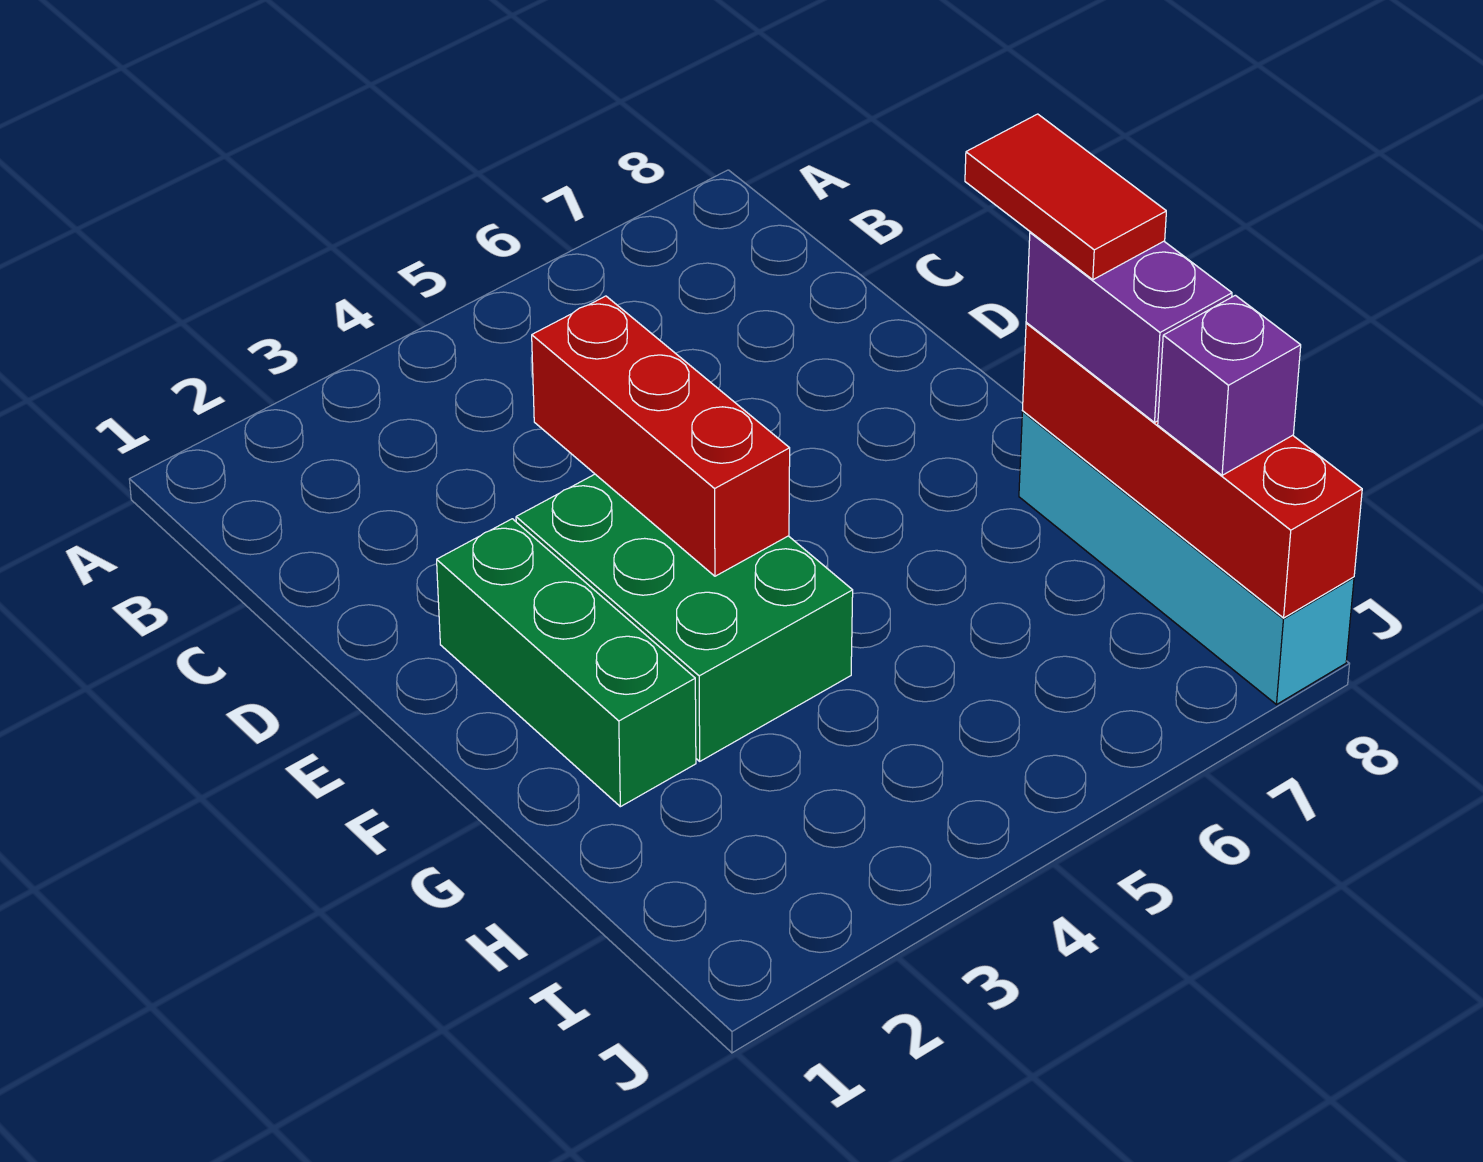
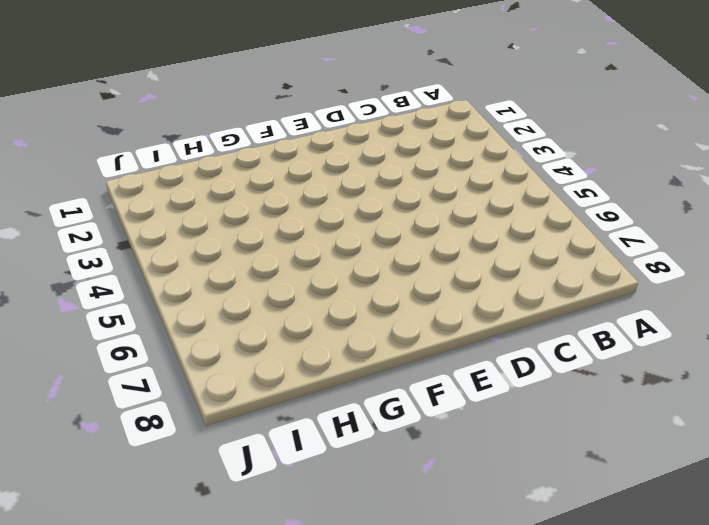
none -> green brick E2:G2 level 1
none -> green brick E3:G4 level 1

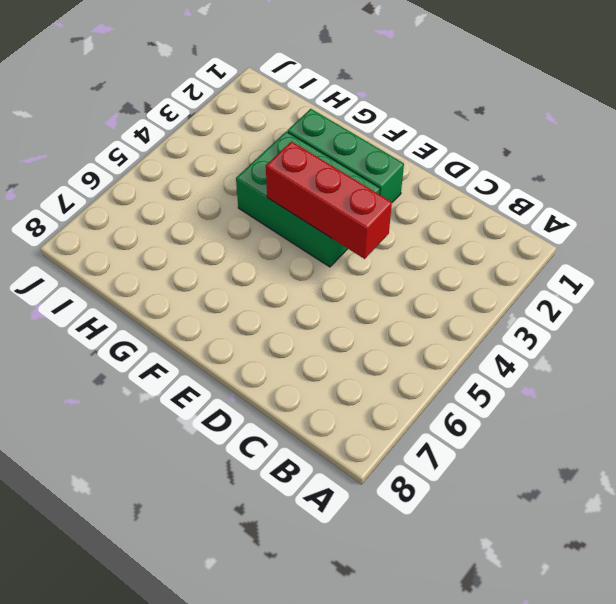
none -> cyan brick G8:J8 level 1
none -> red brick G8:J8 level 2

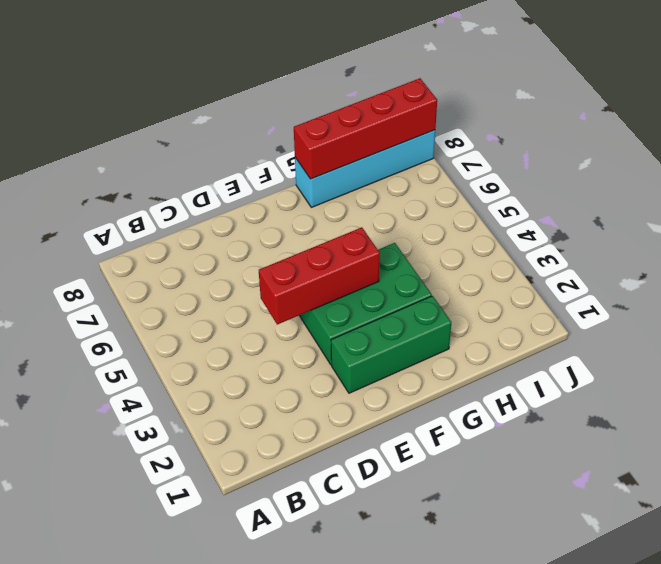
none -> purple brick G8:H8 level 3
none -> purple brick I8 level 3

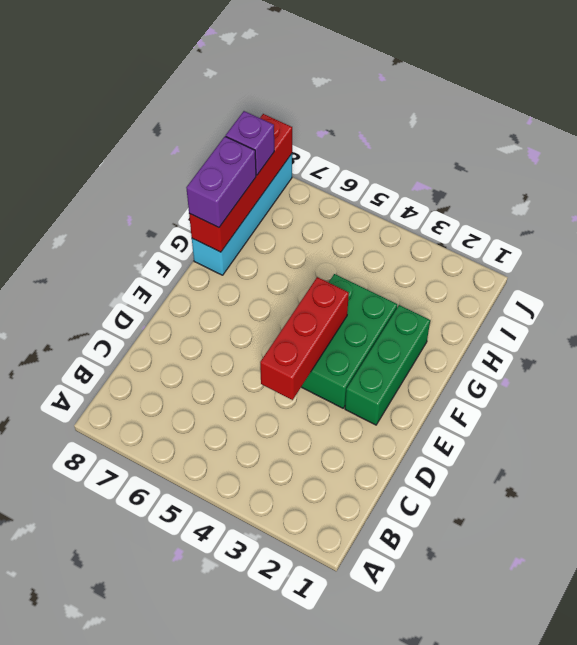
none -> red tile F8:G8 level 4

